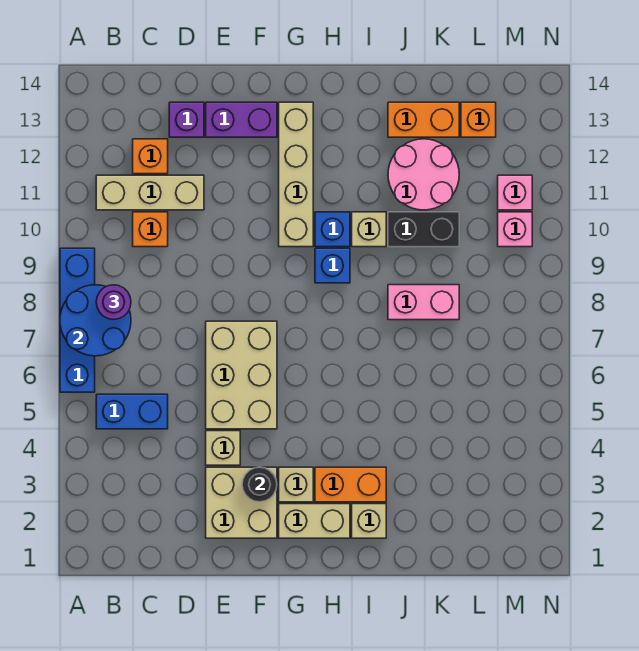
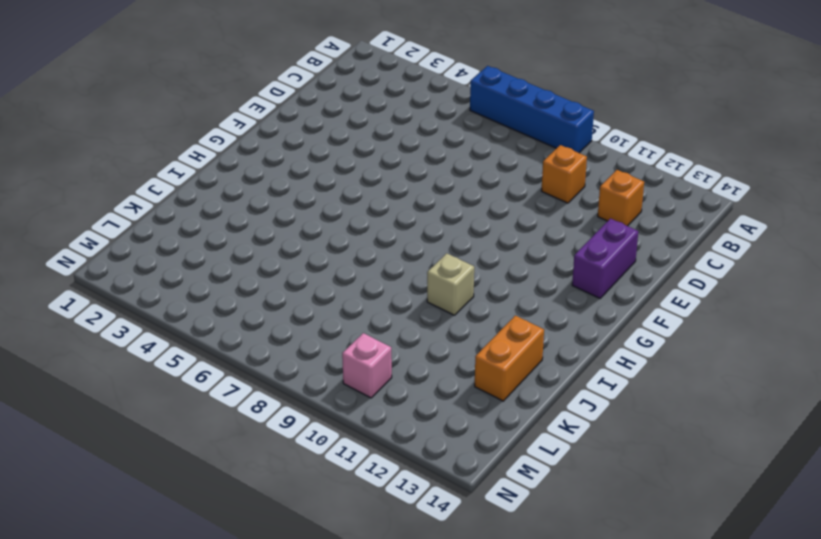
none -> blue brick B5:C5 level 1
none -> tan brick B11:D11 level 1
none -> purple brick D13 level 1

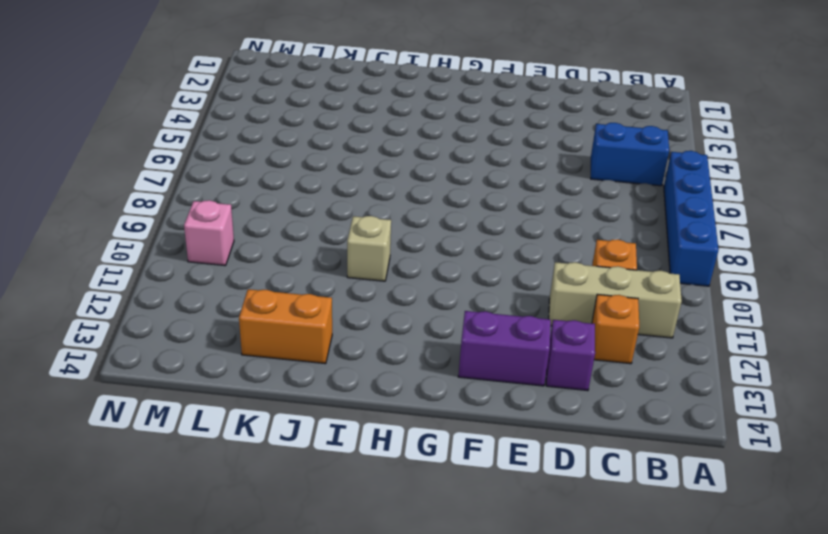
none -> tan brick E2:F3 level 1
none -> tan brick E4 level 1
none -> tan brick E5:F7 level 1

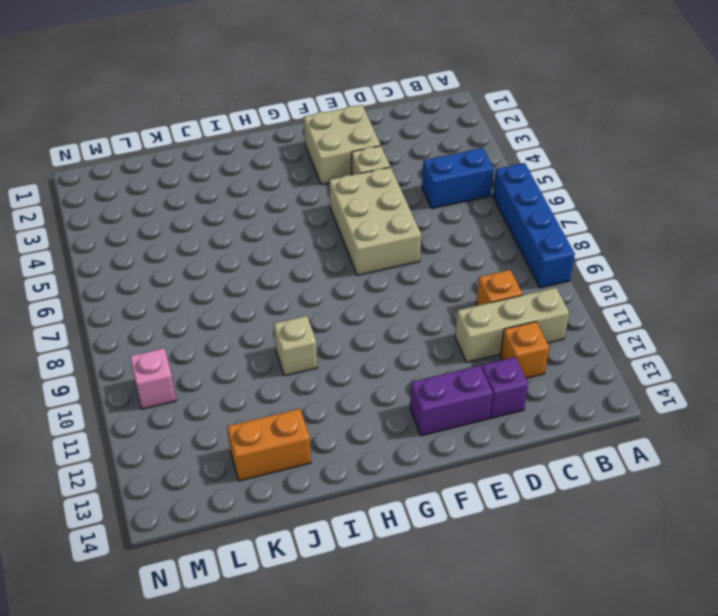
none -> tan brick G2:H2 level 1
none -> tan brick G3 level 1
none -> tan brick G10:G13 level 1

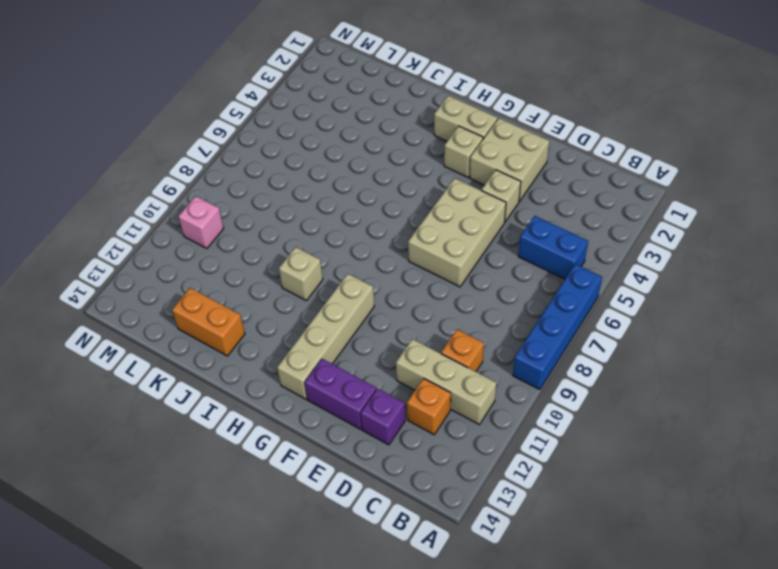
none -> orange brick H3:I3 level 1
none -> blue brick H9 level 1
none -> blue brick H10 level 1

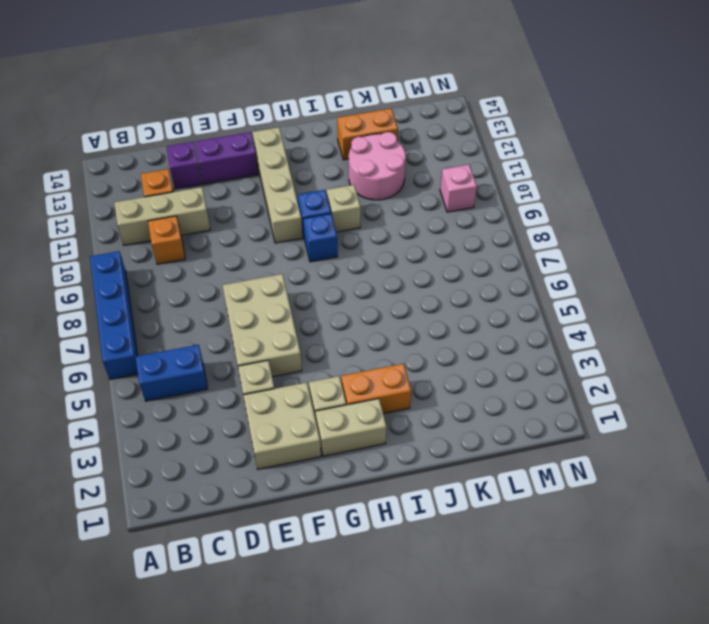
none -> tan brick I2 level 1
none -> pink brick J8:K8 level 1
none -> black brick J10:K10 level 1

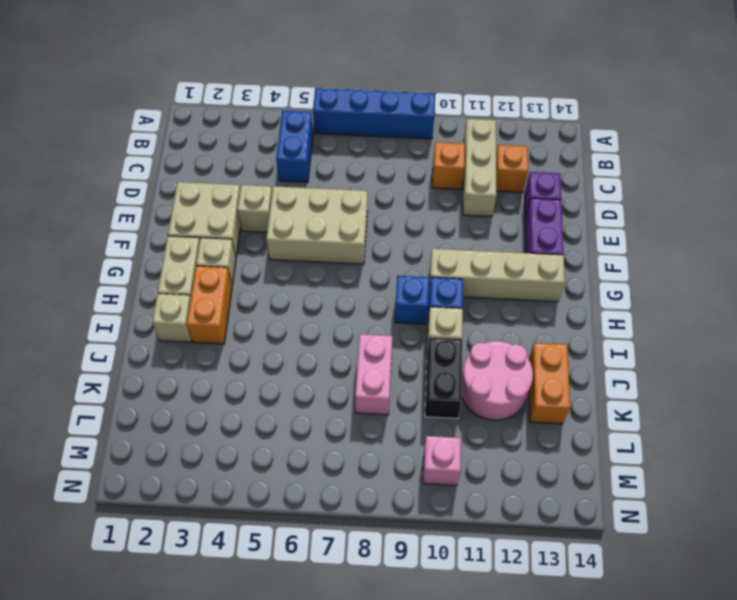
none -> orange brick L13 level 1
none -> pink brick M11 level 1
none -> blue round brick A7:B8 level 2

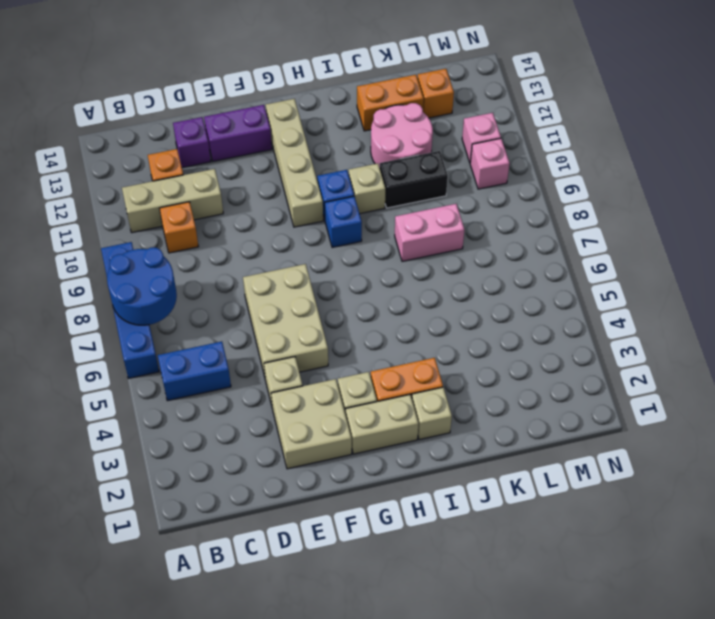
none -> black round brick F3 level 2
none -> purple round brick B8 level 3

